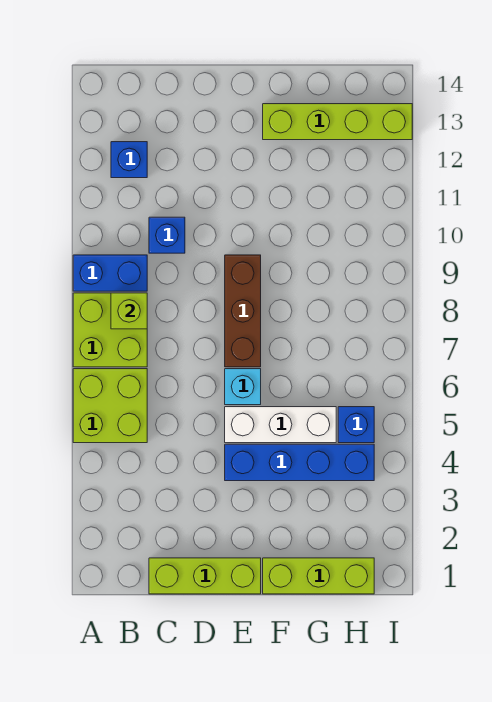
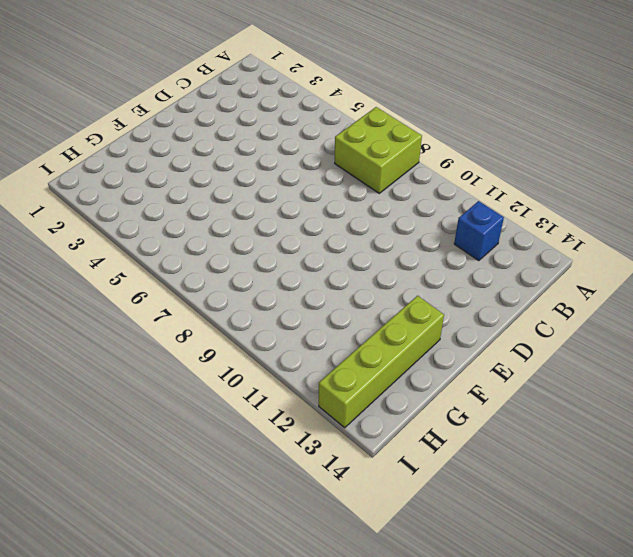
none -> lime brick A5:B6 level 1
none -> blue brick A9:B9 level 1
none -> lime brick C1:E1 level 1

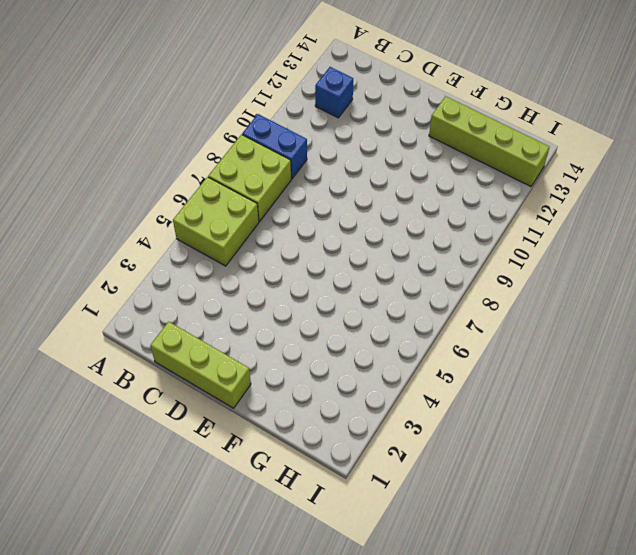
none -> blue brick C10 level 1
none -> blue brick E4:H4 level 1
none -> white brick E5:G5 level 1

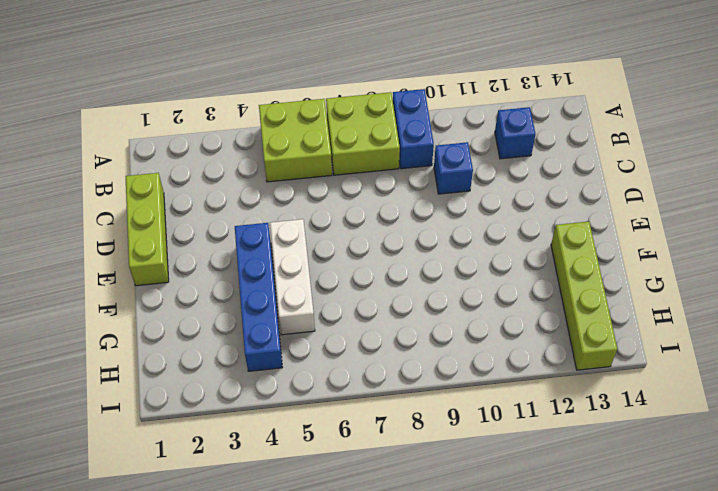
none -> cyan brick E6 level 1
none -> brown brick E7:E9 level 1
none -> lime brick F1:H1 level 1

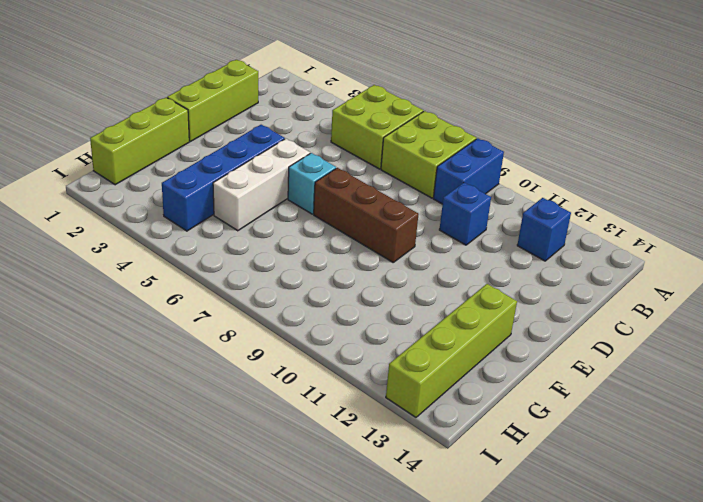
none -> blue brick H5 level 1
none -> lime brick B8 level 2

